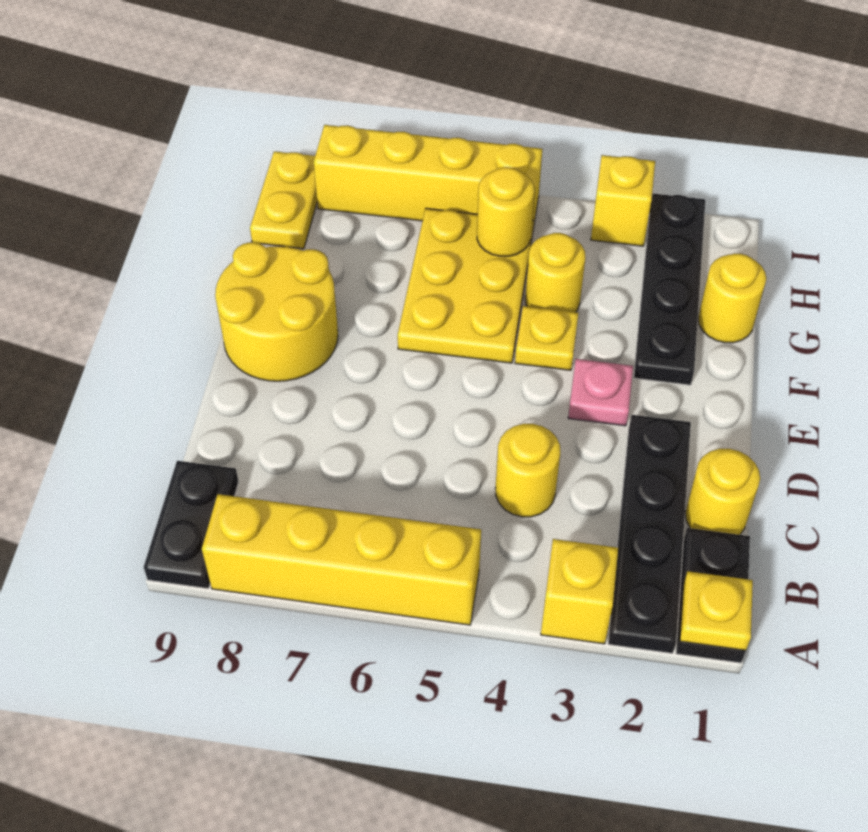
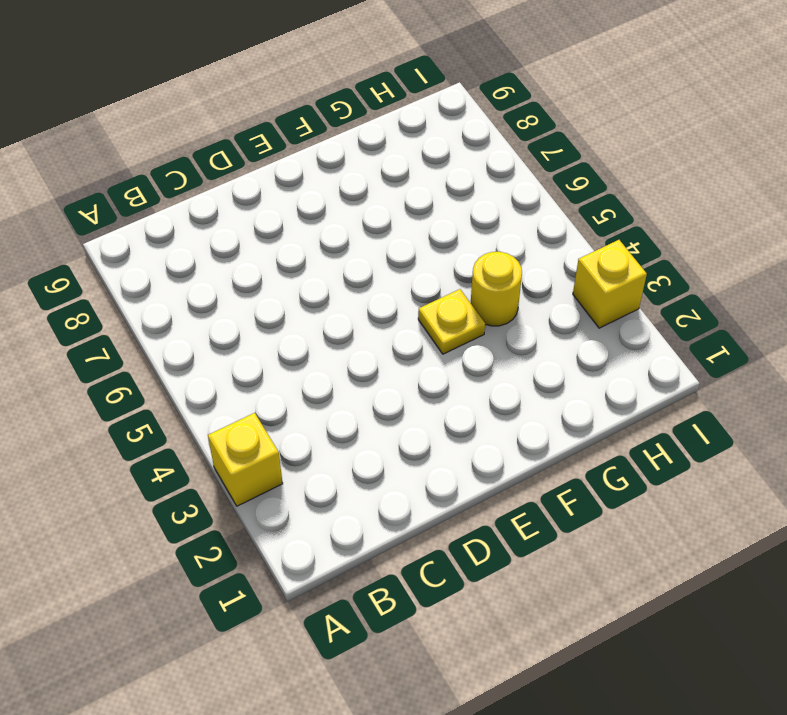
none -> black plate A1:B1 level 1
none -> black plate A2:D2 level 1
none -> yellow brick A5:A8 level 1

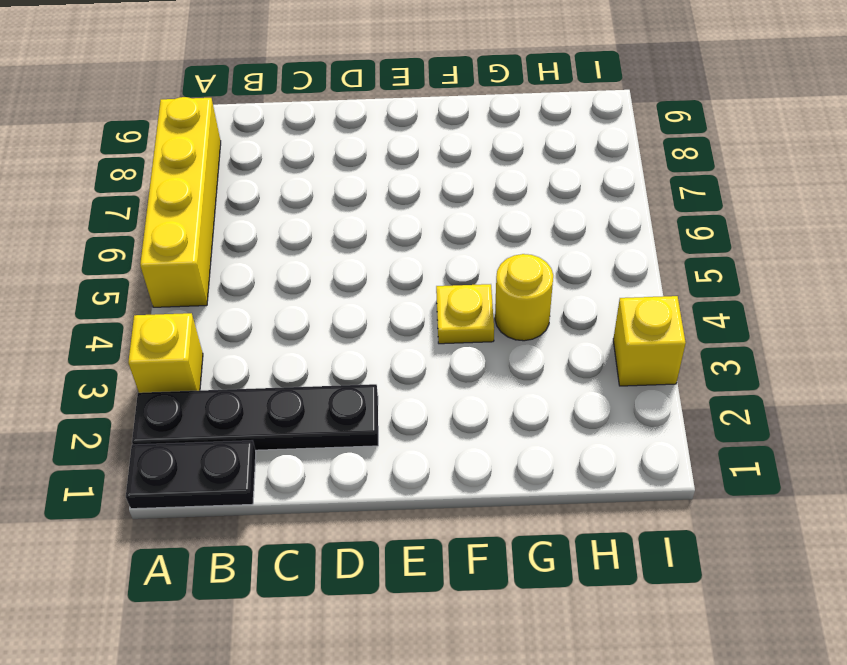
none -> black plate A9:B9 level 1
none -> yellow round brick C1 level 1
none -> yellow round brick C4 level 1

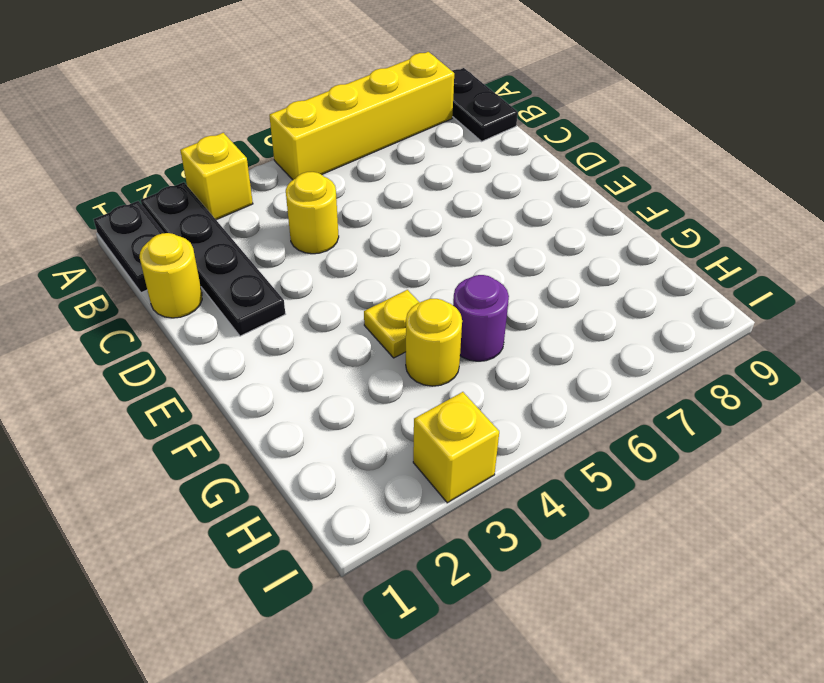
purple round brick G5 level 1 -> yellow plate F5:H6 level 1
none -> pink plate E3 level 1
none -> yellow round brick E8:F9 level 1
none -> black plate F2:I2 level 1

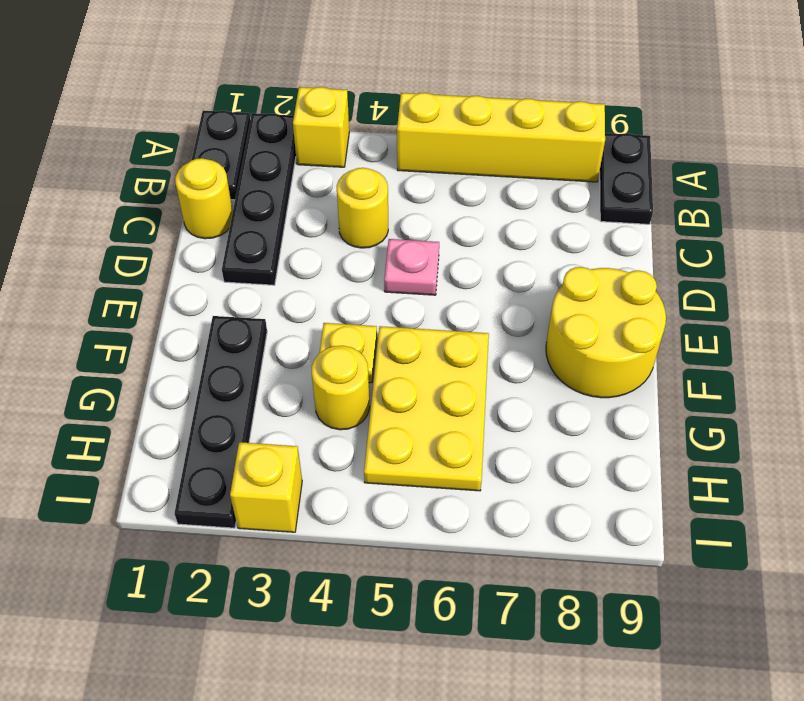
pink plate D5 level 1 -> pink plate E3 level 1
none -> yellow round brick G1 level 1
none -> yellow plate H9:I9 level 1
none -> yellow brick I5:I8 level 1

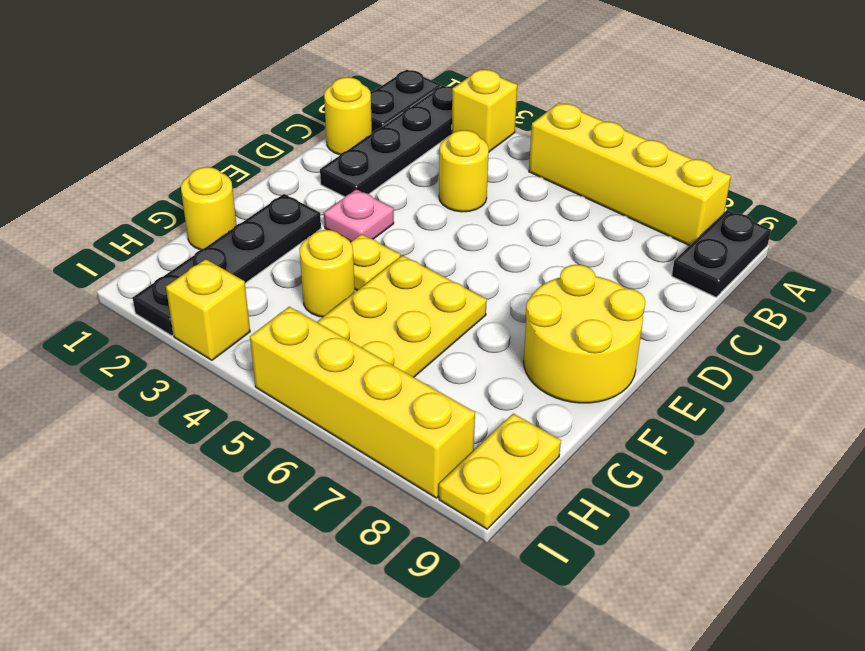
none -> yellow plate A1 level 2
none -> yellow round brick H5 level 2

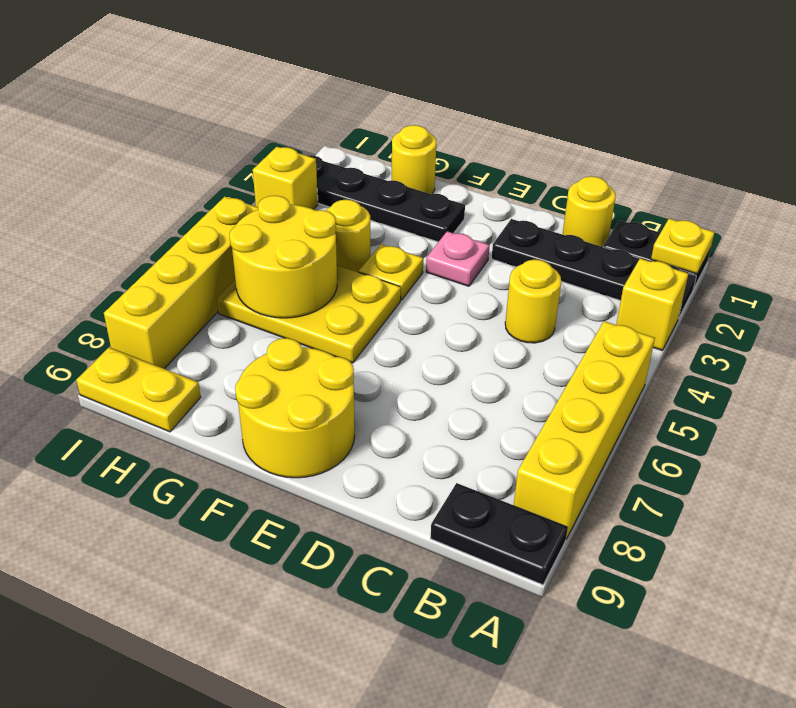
yellow round brick G5:H6 level 2 -> yellow round brick H5 level 2

